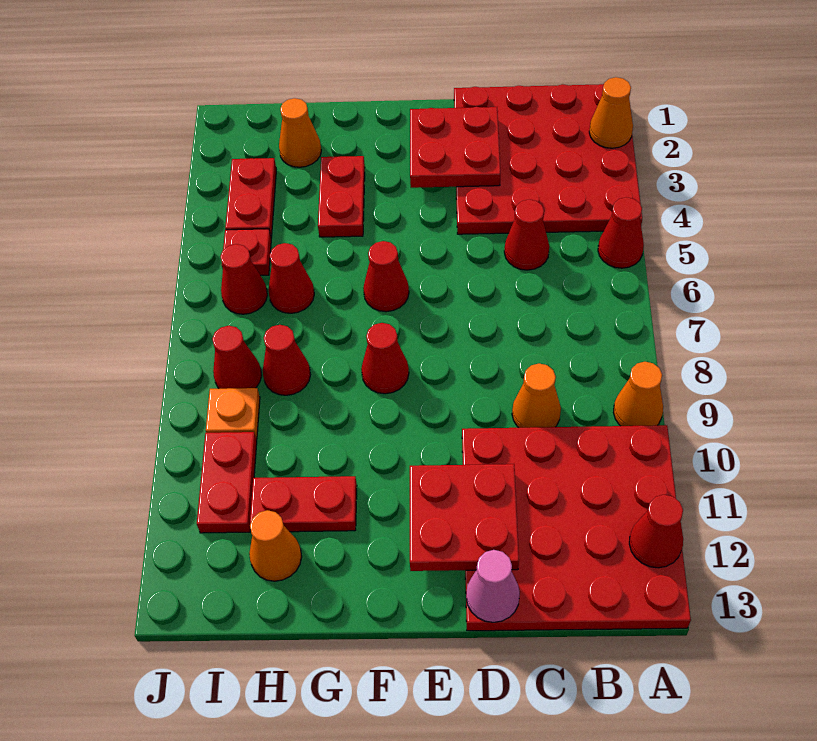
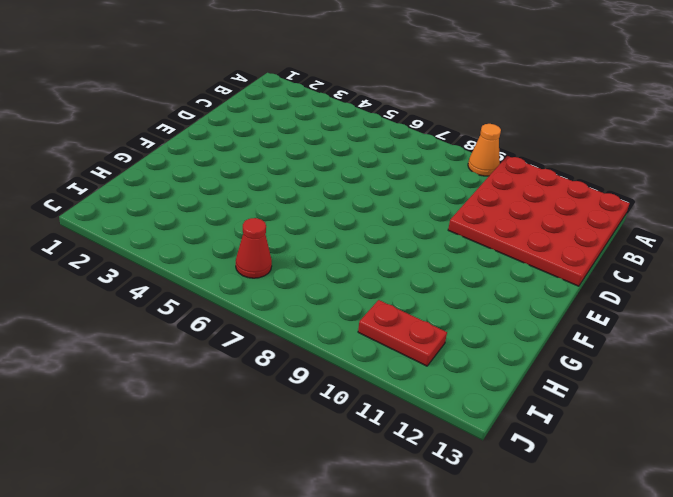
none -> red plate A1:D4 level 1
none -> red cone A5 level 1
none -> red cone C5 level 1

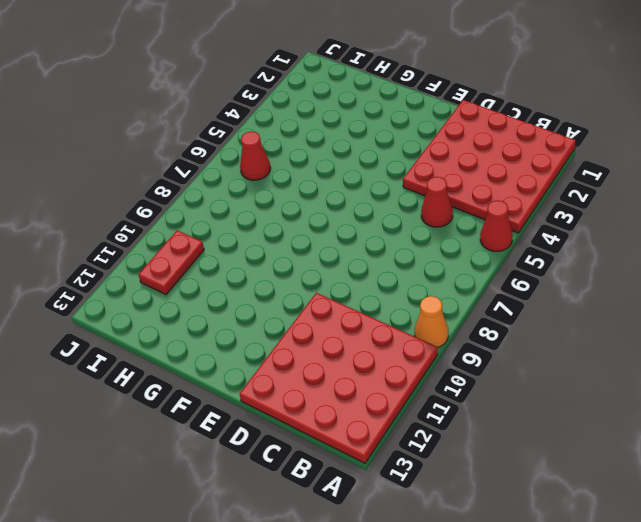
none -> orange cone C9 level 1
none -> red cone F6 level 1
none -> red cone F8 level 1

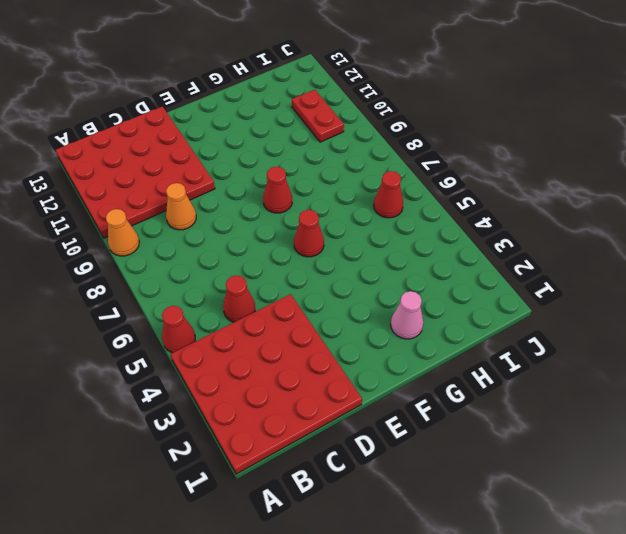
pink cone G2 level 1 -> pink cone D13 level 2
none -> red plate G3:G4 level 1
none -> red plate G11:H11 level 1
none -> orange cone H2 level 1

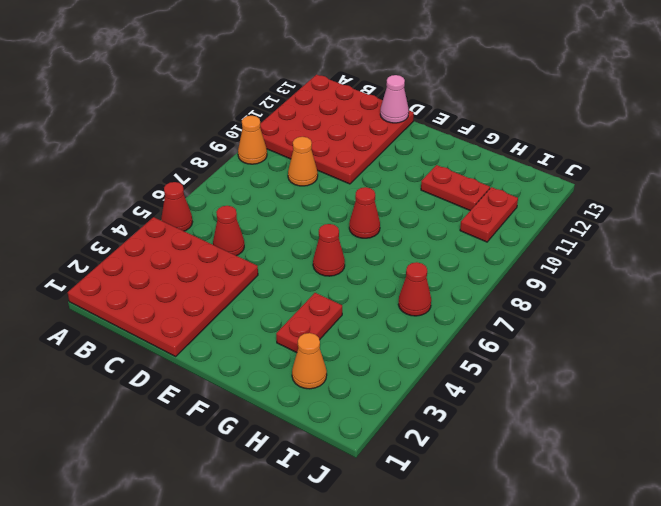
none -> red cone H6 level 1
none -> red cone H8 level 1
none -> orange cone H12 level 1

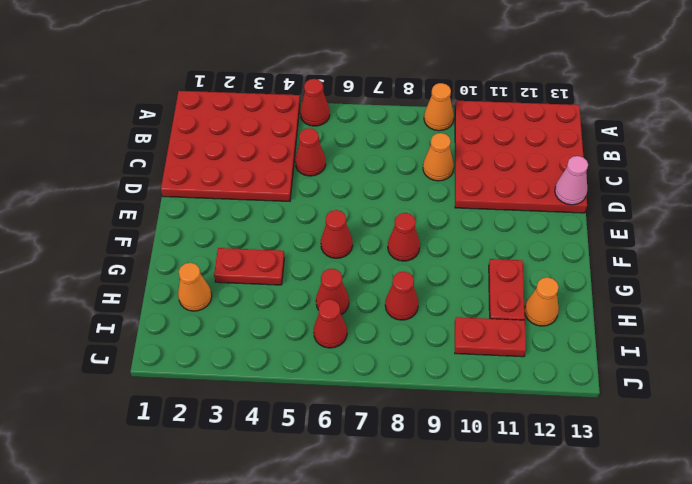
none -> red plate I3:I4 level 1
none -> red plate I5 level 1
none -> red cone I8 level 1

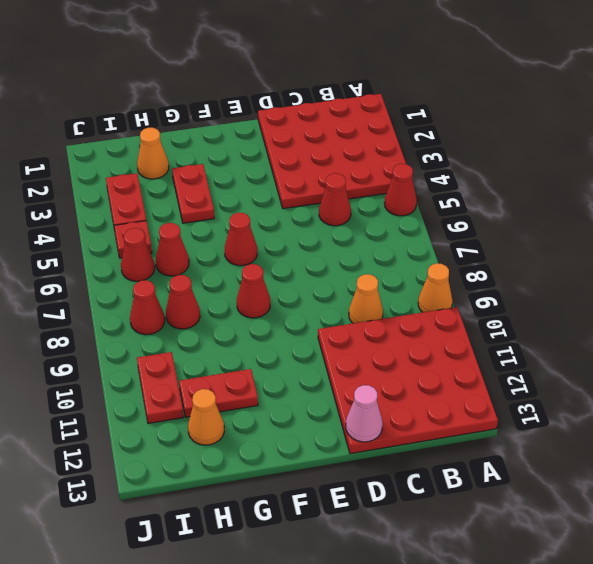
none -> orange plate I9 level 1
none -> orange cone A2 level 2
none -> red cone A12 level 2

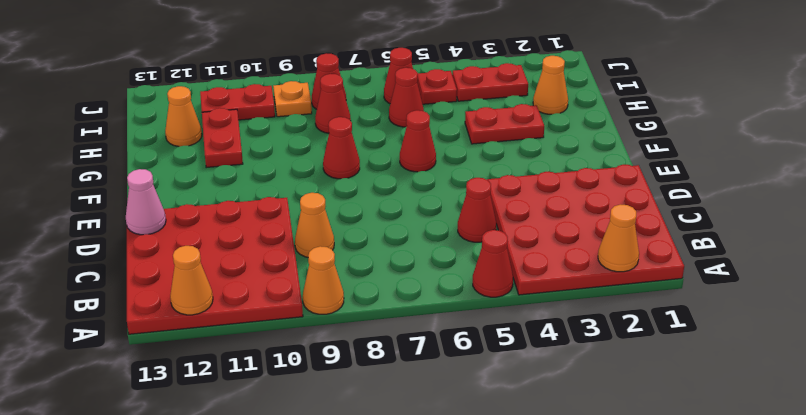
orange cone A12 level 2 -> red cone A12 level 2
none -> red plate D2:E3 level 2
none -> red plate D11:E12 level 2

